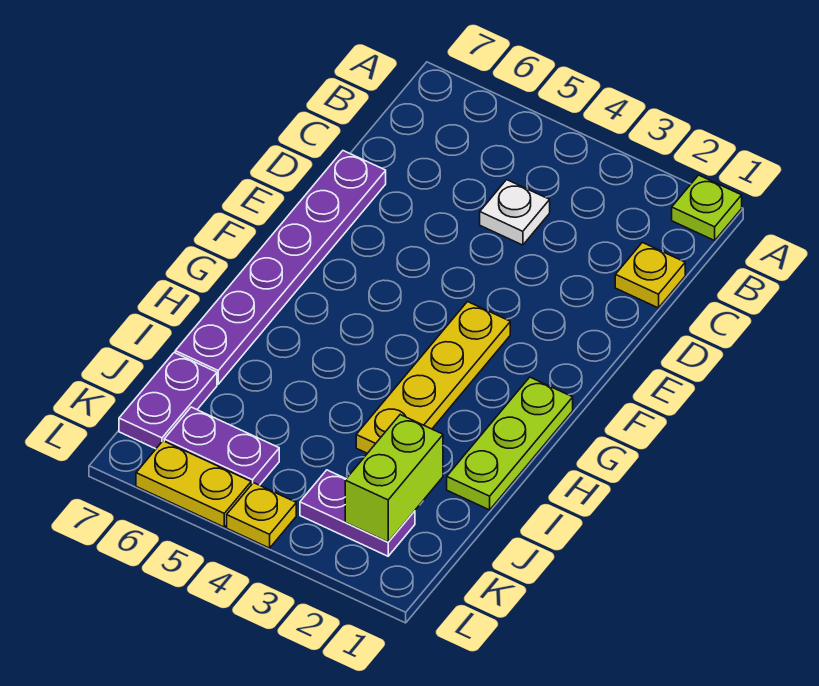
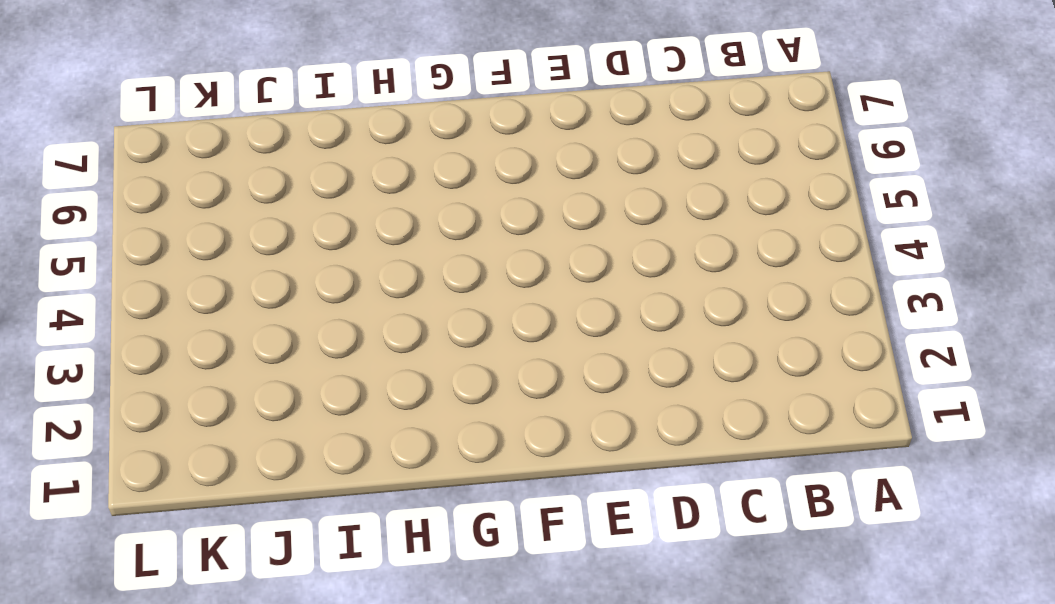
none -> lime plate A1 level 1
none -> yellow plate C1 level 1
none -> white plate C4 level 1

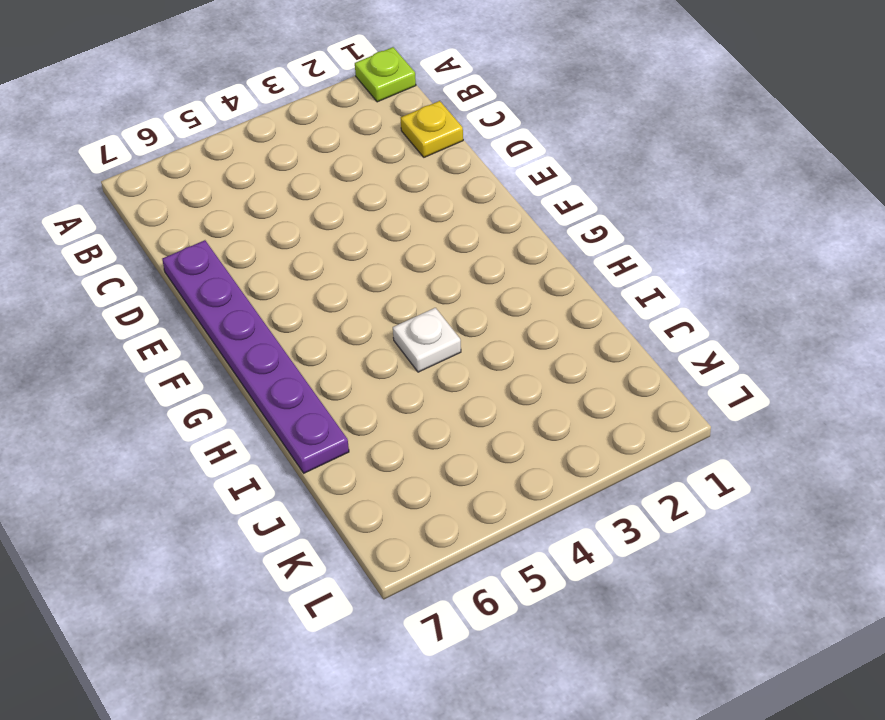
white plate H4 level 1 -> white plate C4 level 1
none -> yellow plate F3:I3 level 1
none -> lime plate G1:I1 level 1
none -> purple plate J7:K7 level 1

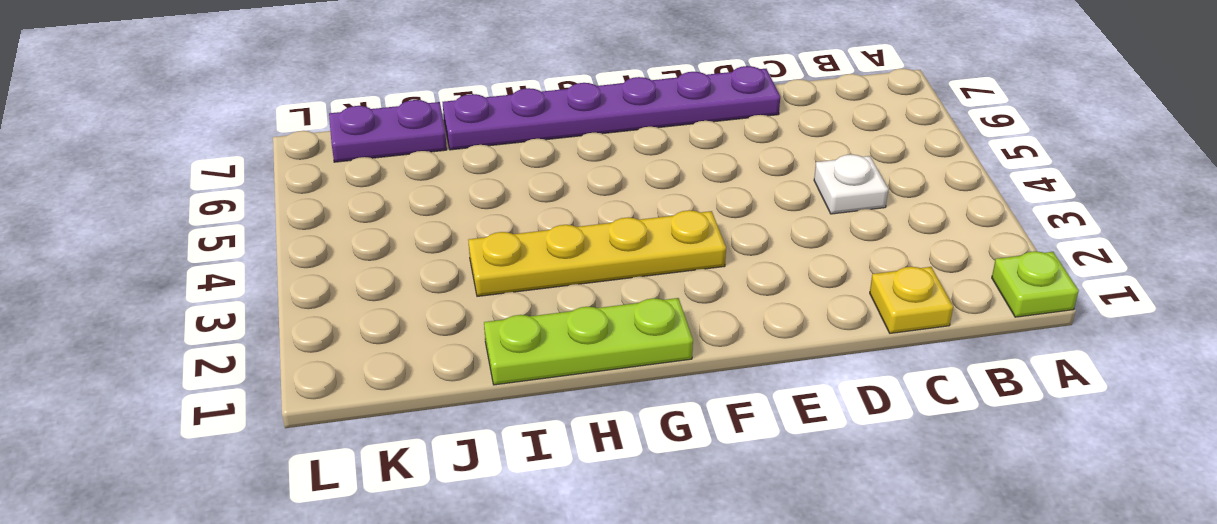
none -> purple plate K2:K3 level 1
none -> purple plate K5:K6 level 1
none -> yellow plate L4 level 1

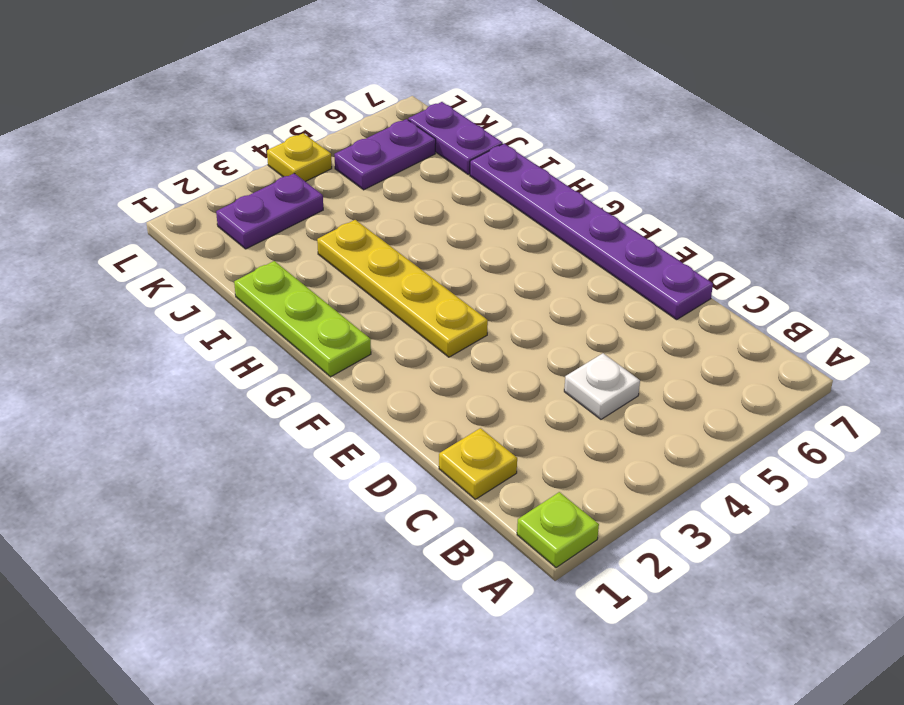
none -> yellow plate L5:L6 level 1
none -> lime brick J2:K2 level 2

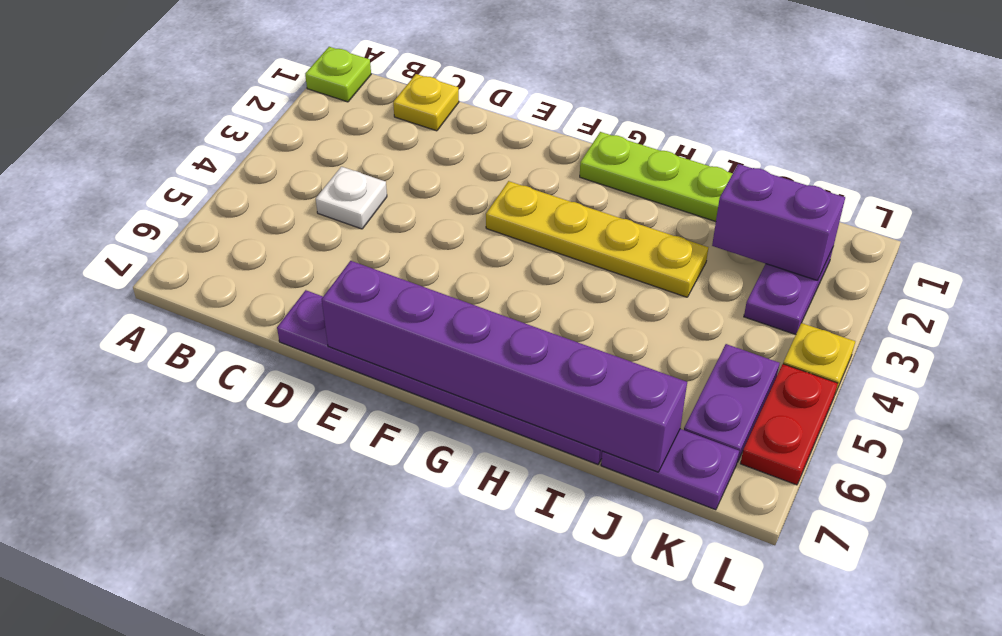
purple brick E7:J7 level 2 -> none
purple brick J2:K2 level 2 -> lime brick J2:K2 level 2
red plate L5:L6 level 1 -> yellow plate L5:L6 level 1

